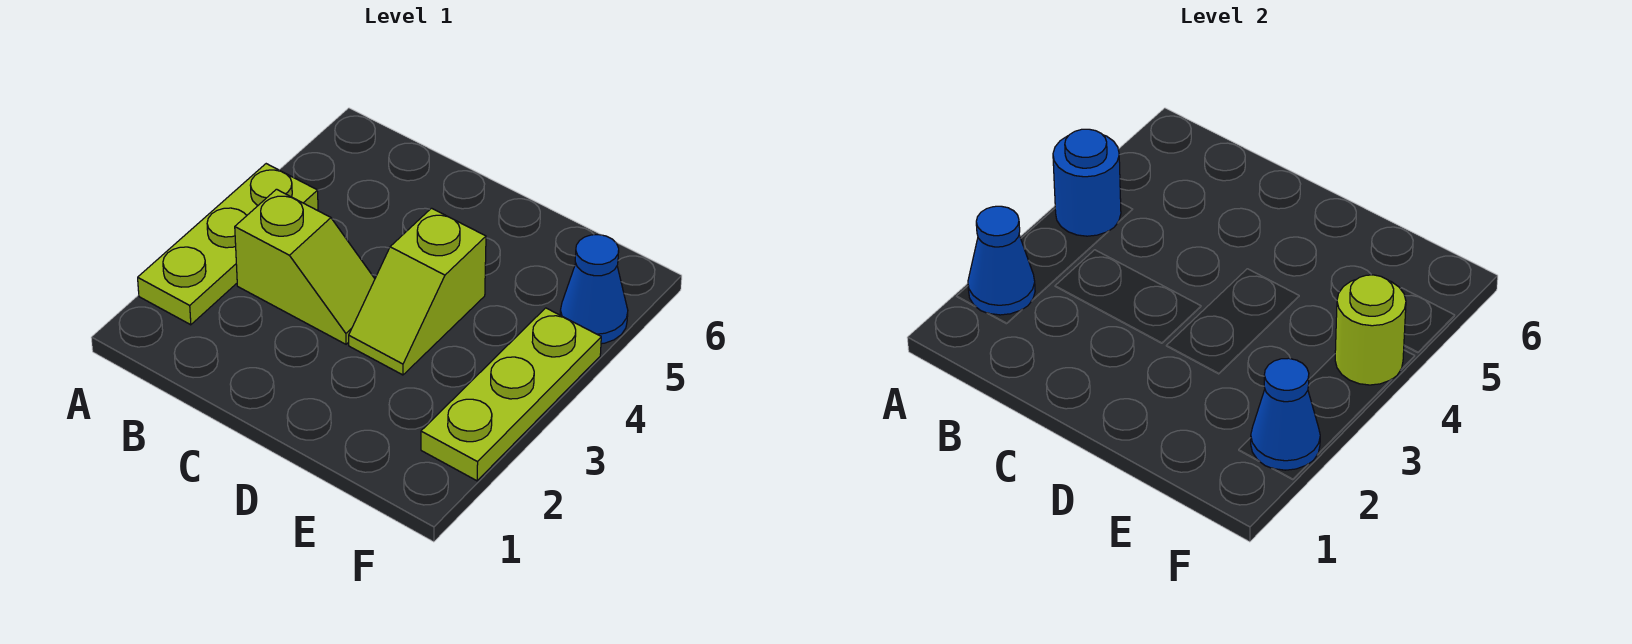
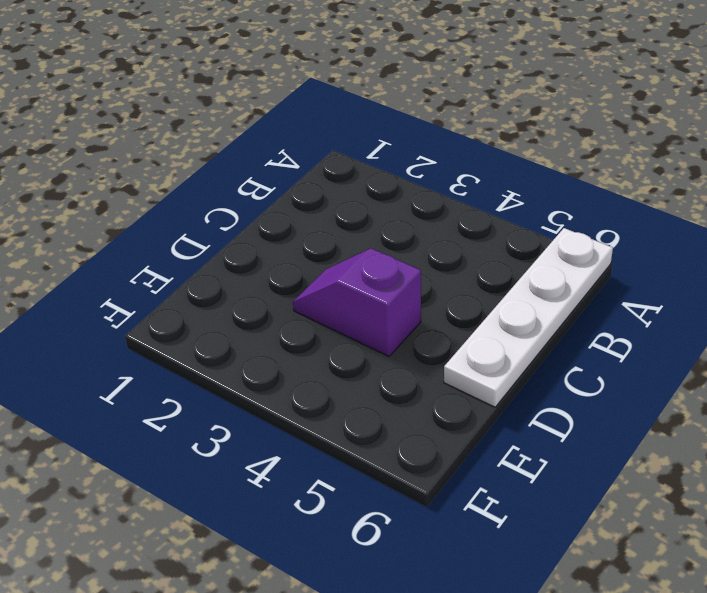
white plate A6:D6 level 1 -> none
purple slope D3:D4 level 1 top 4 -> lime slope D3:D4 level 1 top 4
none -> lime plate A2:A4 level 1
none -> lime slope B3:C3 level 1 top B

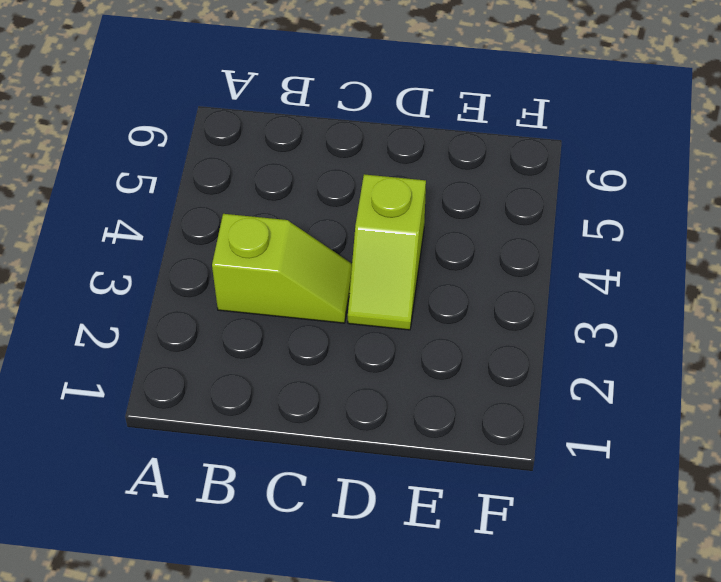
none -> lime plate A2:A4 level 1
none -> lime plate F2:F4 level 1

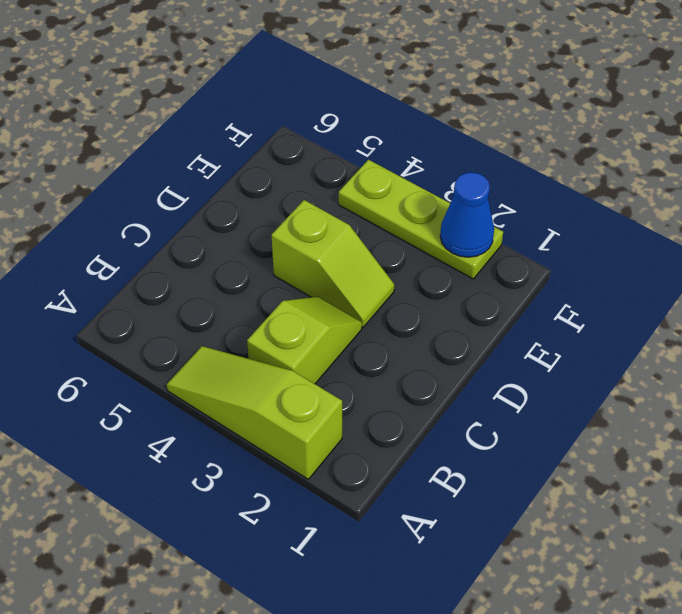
lime slope A2:A4 level 1 top 2 -> lime plate A2:A4 level 1
none -> blue cone F5 level 1
none -> blue cone A2 level 2

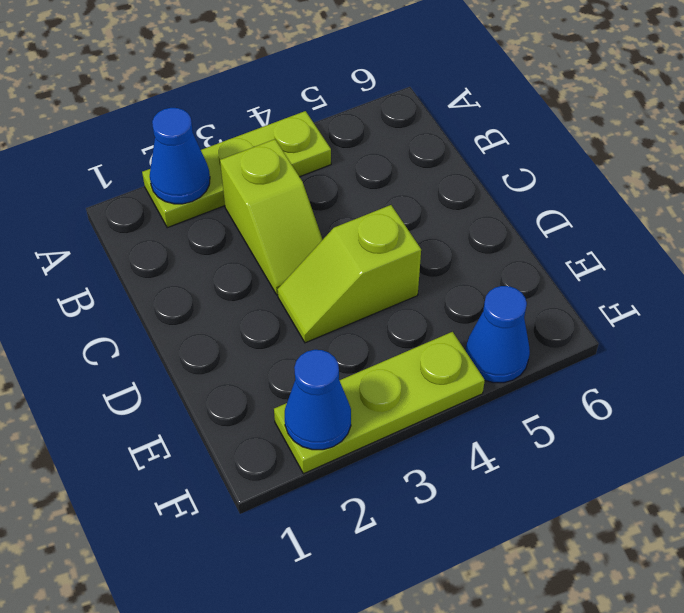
none -> blue round brick A4 level 2
none -> lime round brick F4 level 2

